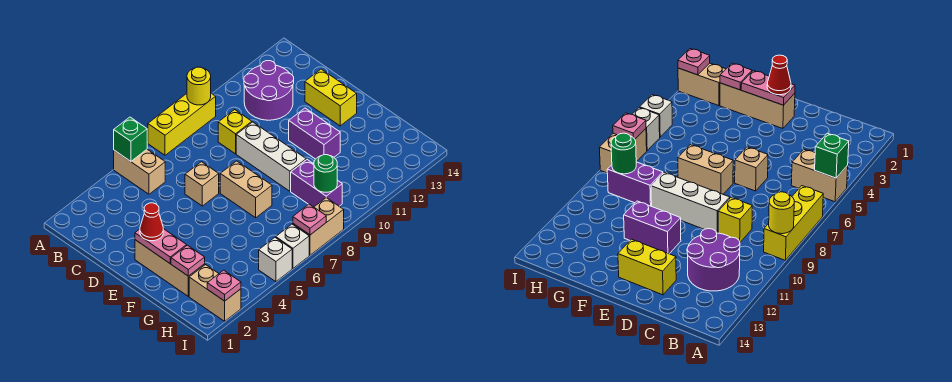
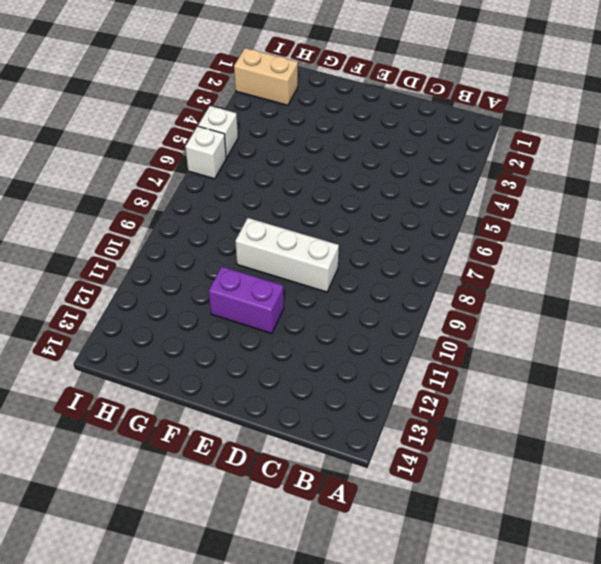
none -> tan brick A5:B5 level 1
none -> yellow brick A7:A9 level 1
none -> purple round brick B11:C12 level 1

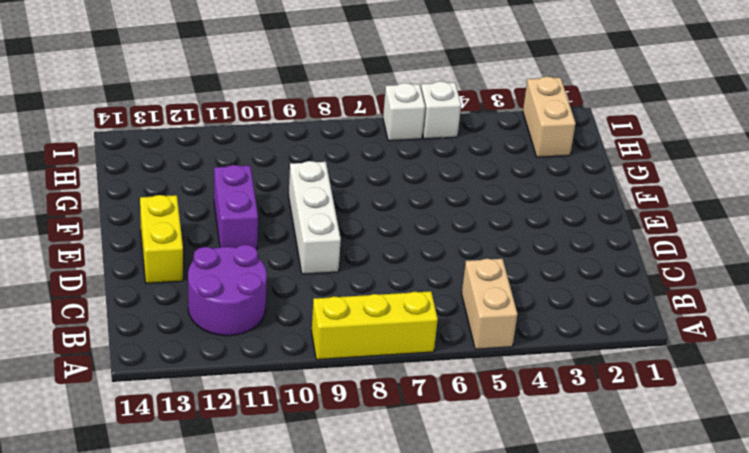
none -> yellow brick C9 level 1
none -> tan brick D6 level 1
none -> tan brick E2:G2 level 1

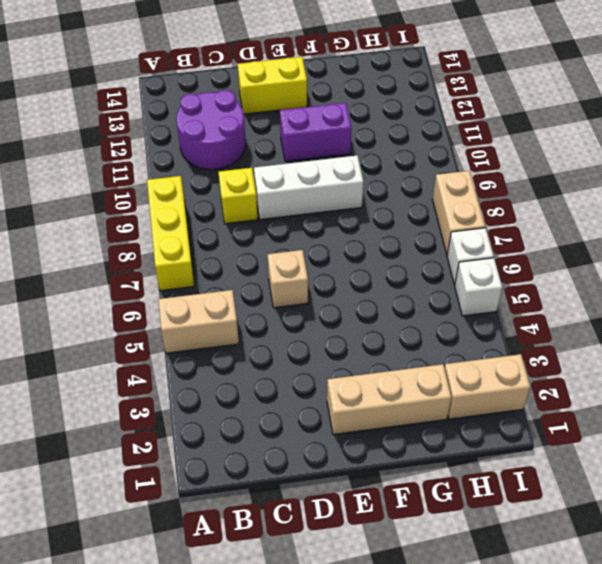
none -> tan brick E7:F7 level 1
none -> purple brick G9:H9 level 1
none -> green brick A5 level 2

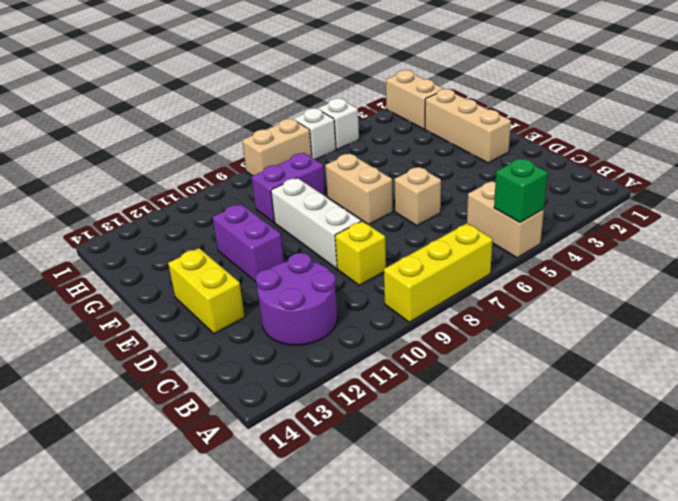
purple brick G8:G9 level 1 -> purple brick G9:H9 level 1
none -> yellow round brick A9 level 2
none -> pink plate E2:F2 level 2
none -> pink plate G2 level 2

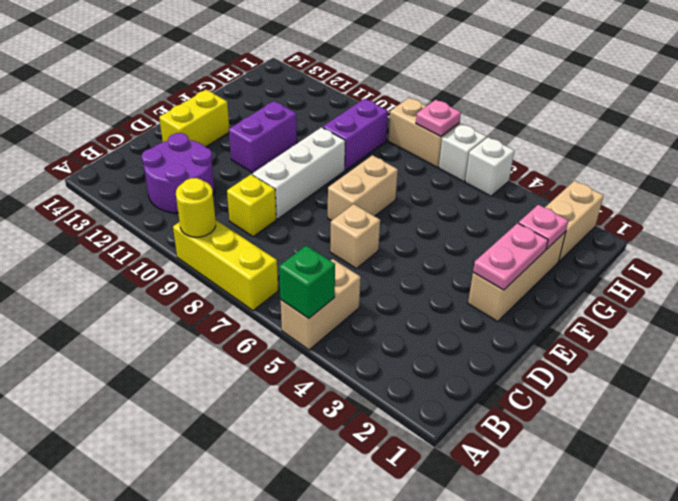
none -> green round brick H9 level 2
none -> pink plate I2 level 2
none -> red cone E2 level 3

